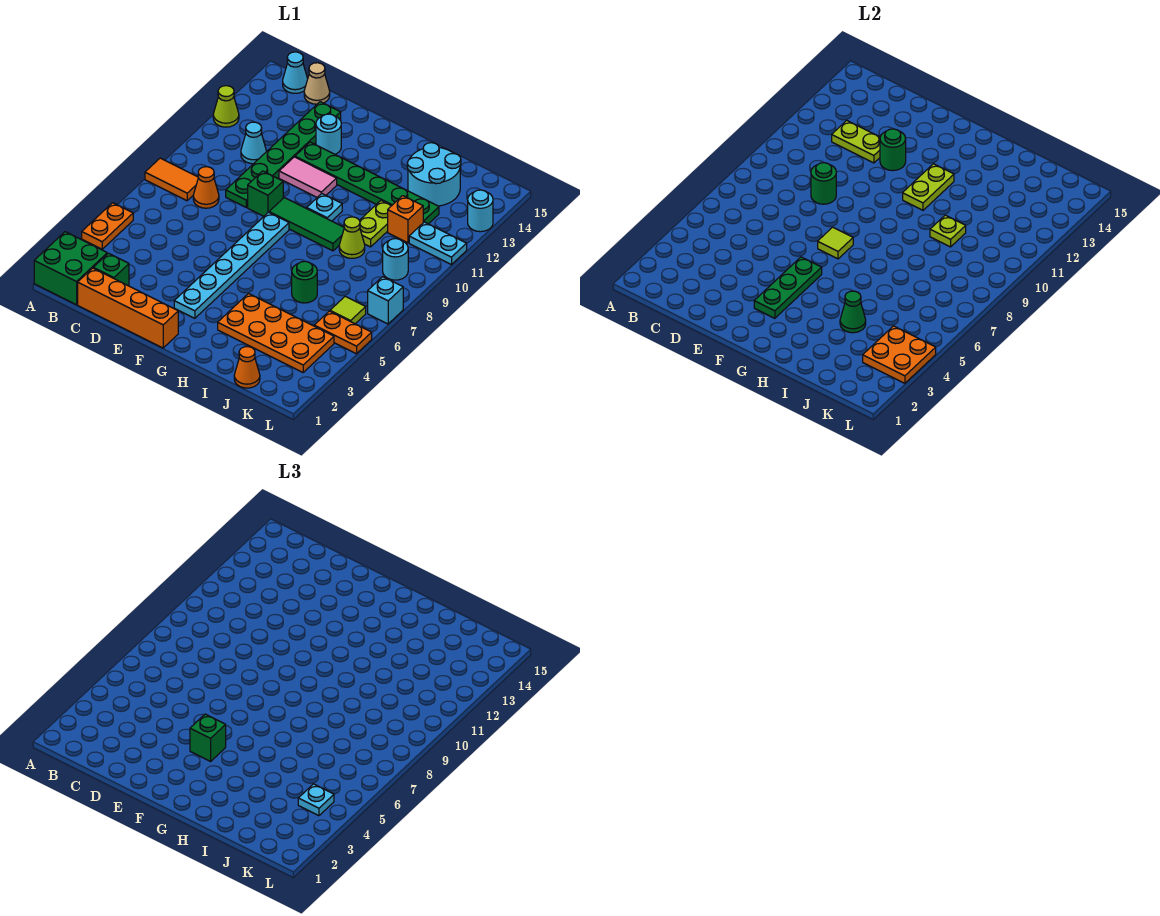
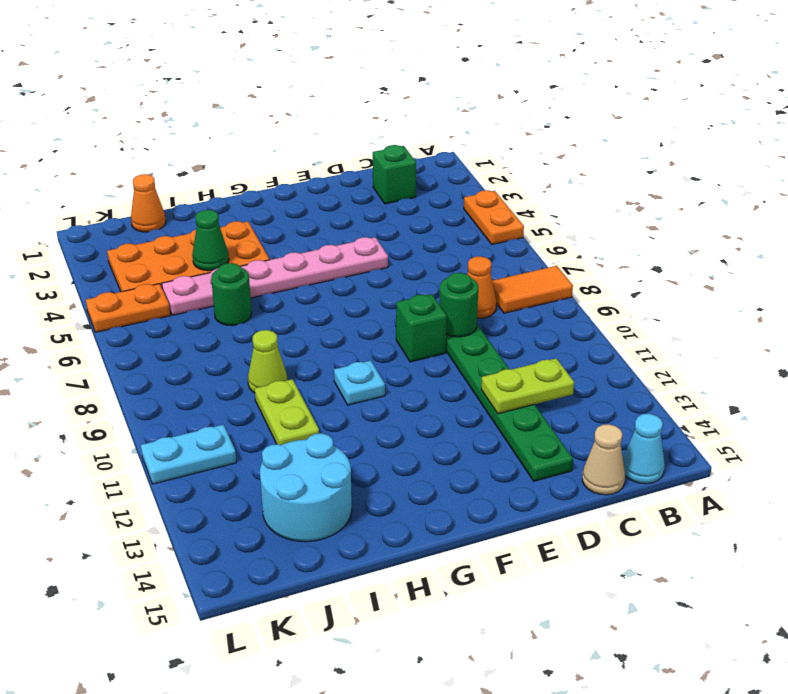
pink plate E5:J5 level 1 -> cyan plate F3:F8 level 1
none -> green brick A1:B2 level 1
none -> lime cone A12 level 1
none -> orange brick C1:F1 level 1
none -> cyan cone C11 level 1

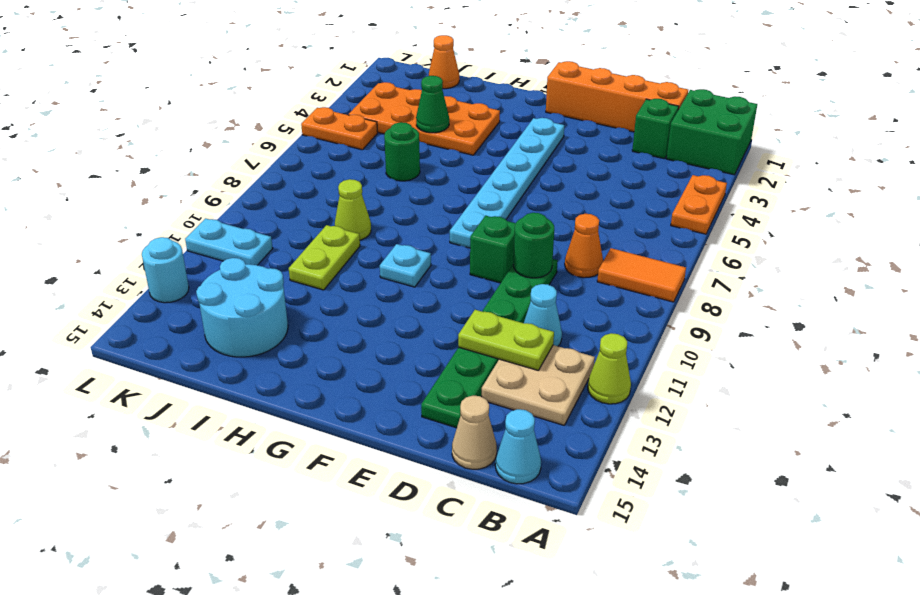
tan plate B12:C13 level 1 -> none
none -> pink tile E11:F11 level 1
none -> green plate E12:J12 level 1
none -> cyan round brick E13 level 1
none -> green tile F9:H9 level 1

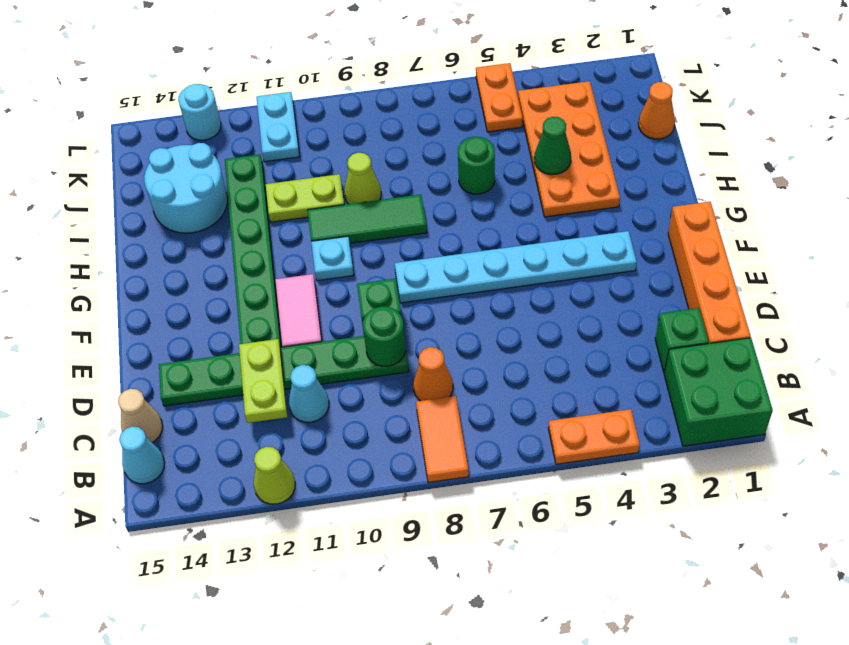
green tile H8:H10 level 1 -> green tile F9:H9 level 1
none -> cyan round brick E13 level 1
none -> orange brick J11 level 1
none -> lime tile K6 level 1
none -> cyan round brick K9 level 1

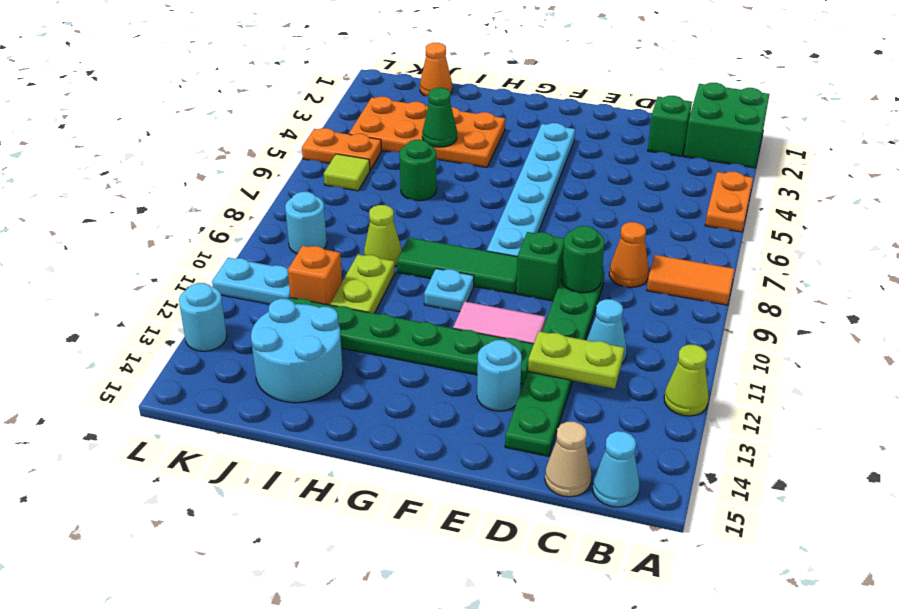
none -> orange brick C1:F1 level 1
none -> cyan brick L7 level 1
none -> green round brick E12 level 2
none -> green plate F3:F5 level 2

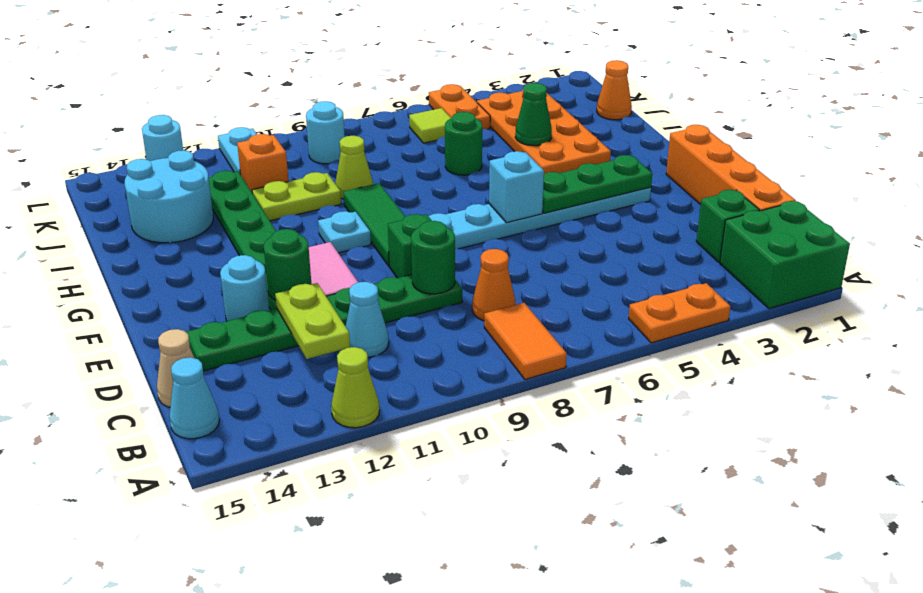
cyan brick F6 level 2 -> cyan brick L7 level 1
none -> lime tile F7 level 2
none -> lime plate G11:G12 level 2
none -> lime plate I10 level 2
none -> orange plate K3:L4 level 2

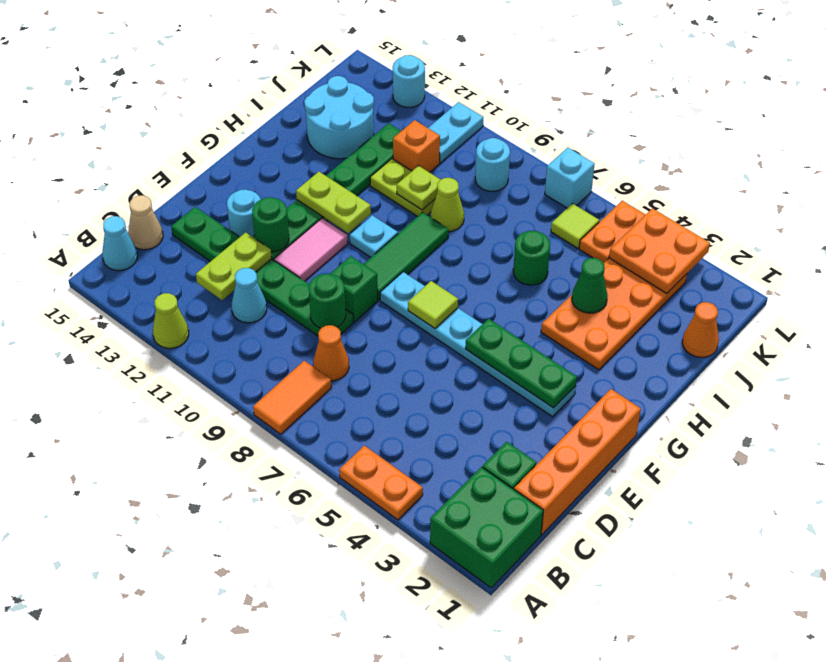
none -> green brick F4 level 3
none -> cyan plate K4 level 3

